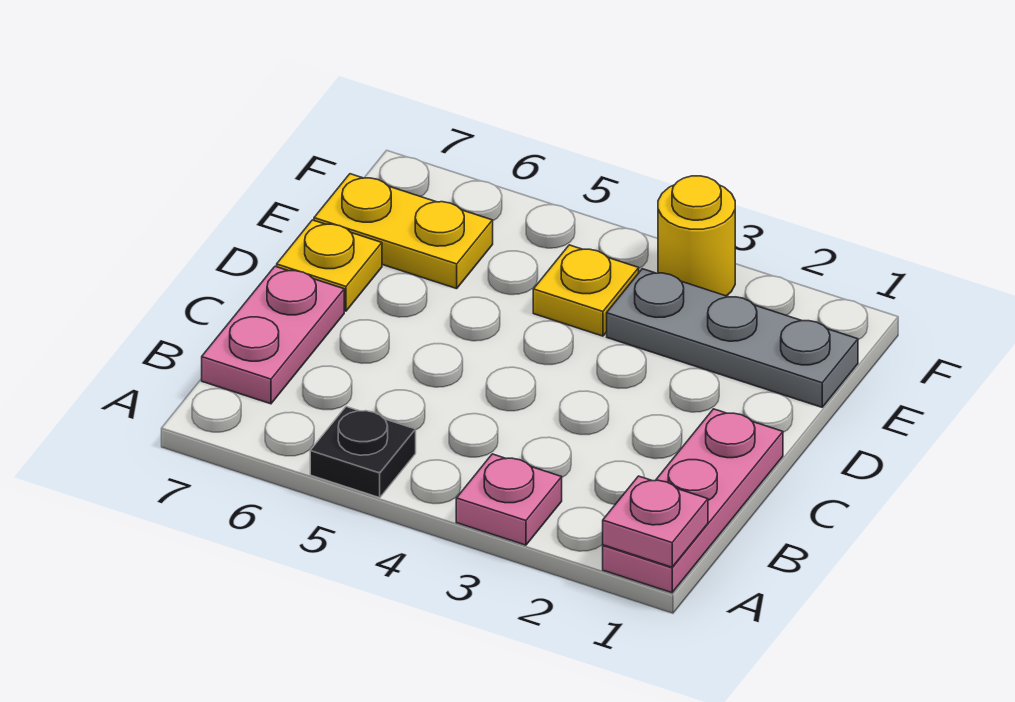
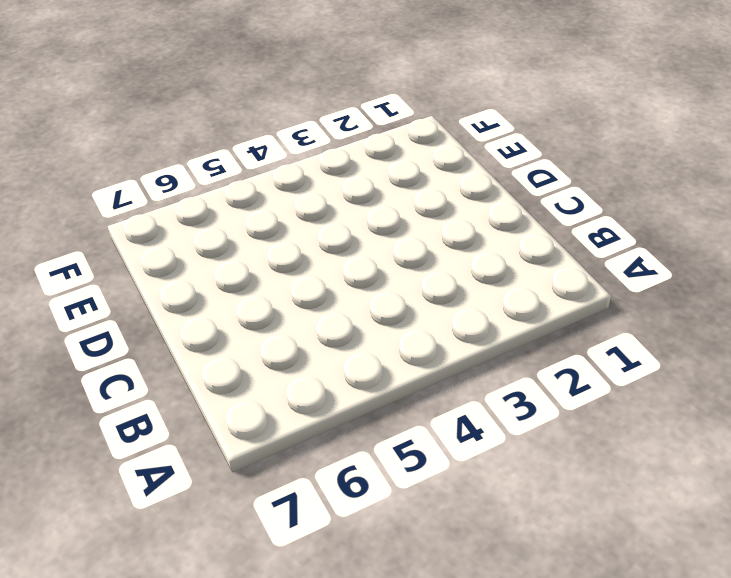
none -> pink plate A1:C1 level 1
none -> pink plate A3 level 1

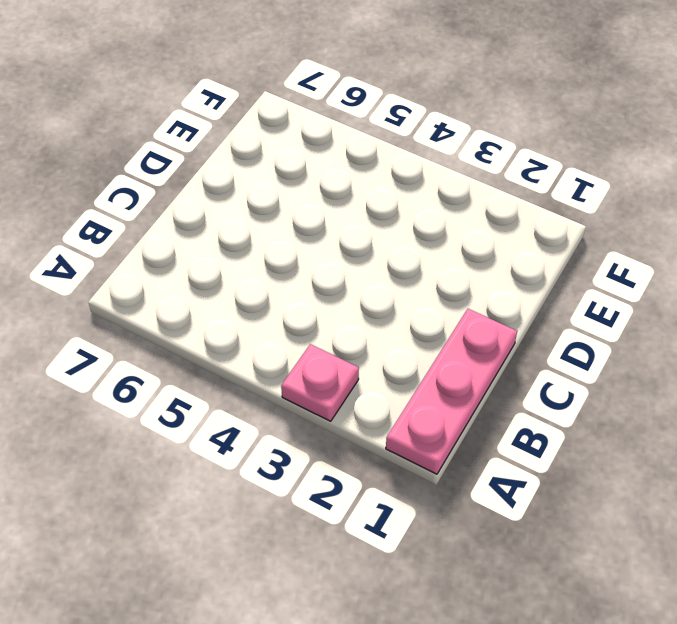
none -> black plate A5 level 1
none -> pink plate B7:C7 level 1

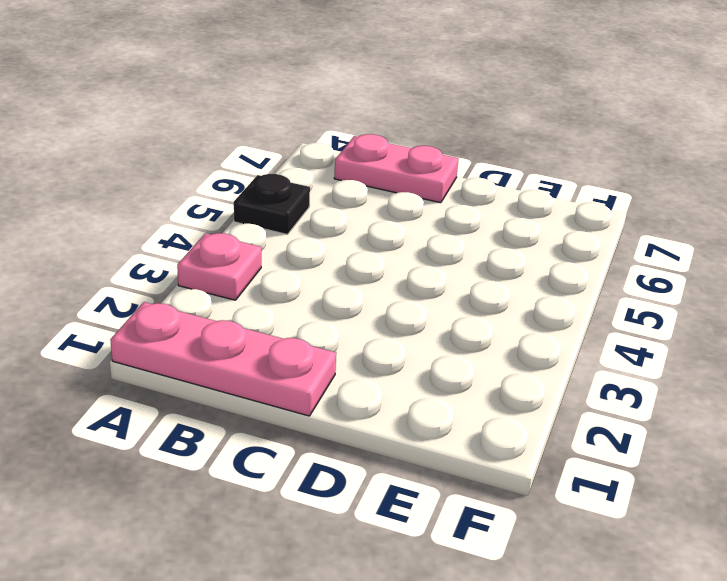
none -> yellow plate D7 level 1
none -> grey plate E1:E3 level 1

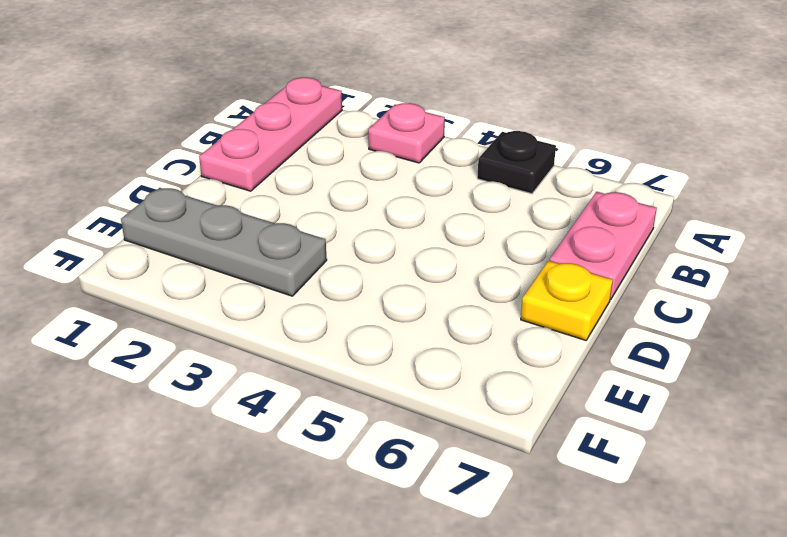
none -> yellow plate E4 level 1
none -> yellow plate E6:E7 level 1

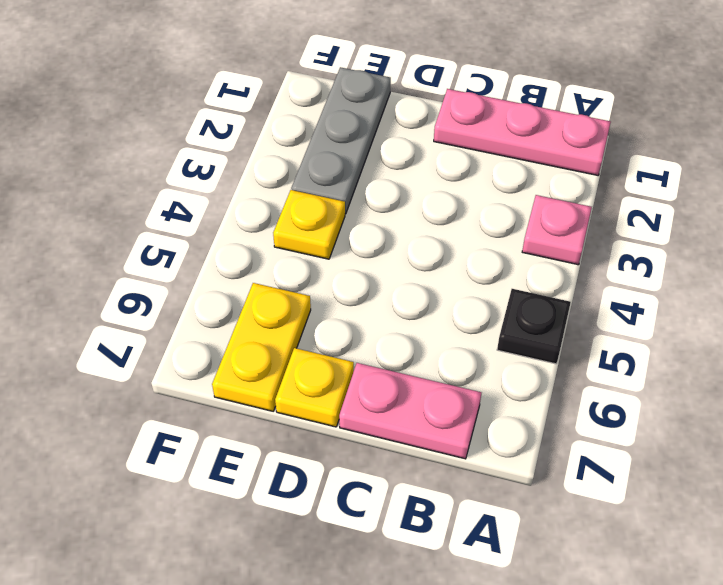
none -> yellow round brick F3 level 1
none -> pink plate A1 level 2

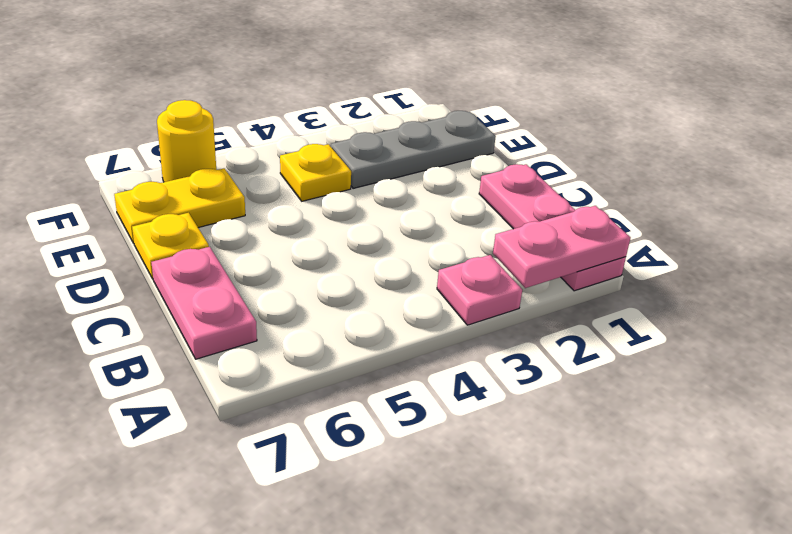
pink plate A1:A2 level 2 -> pink plate A1 level 2
yellow round brick F6 level 1 -> yellow round brick F3 level 1
none -> black plate A5 level 1

